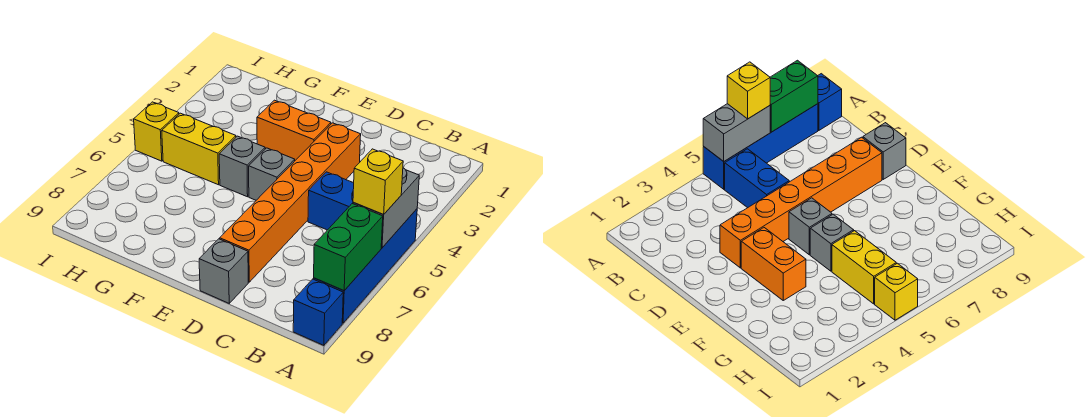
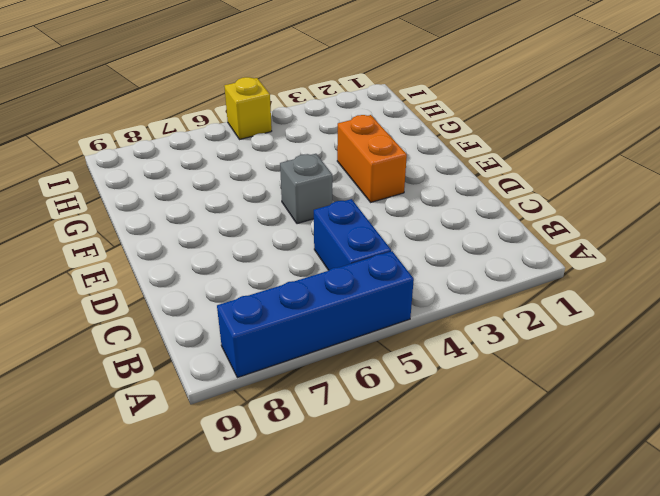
none -> blue brick A9 level 1
none -> orange brick D3:D8 level 1
none -> grey brick D9 level 1

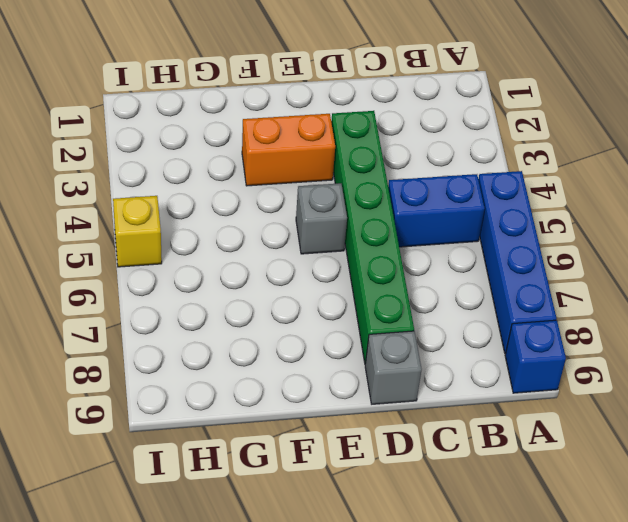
green brick D3:D8 level 1 -> orange brick D3:D8 level 1
none -> grey brick F5 level 1
none -> yellow brick G5:H5 level 1
none -> grey brick A5:A6 level 2

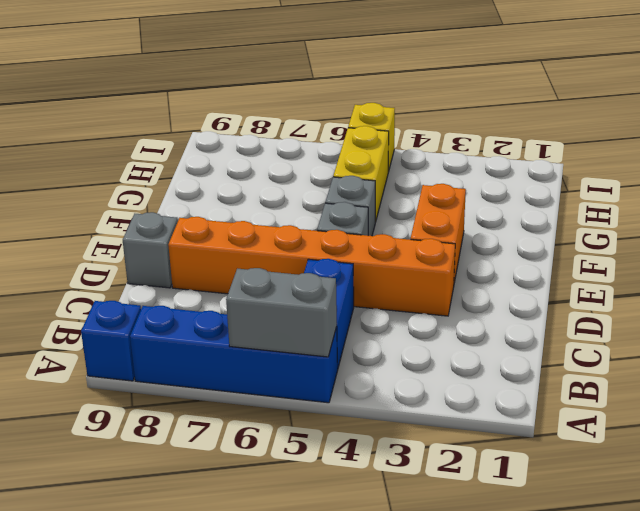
none -> green brick A7:A8 level 2
none -> yellow brick A6 level 3

